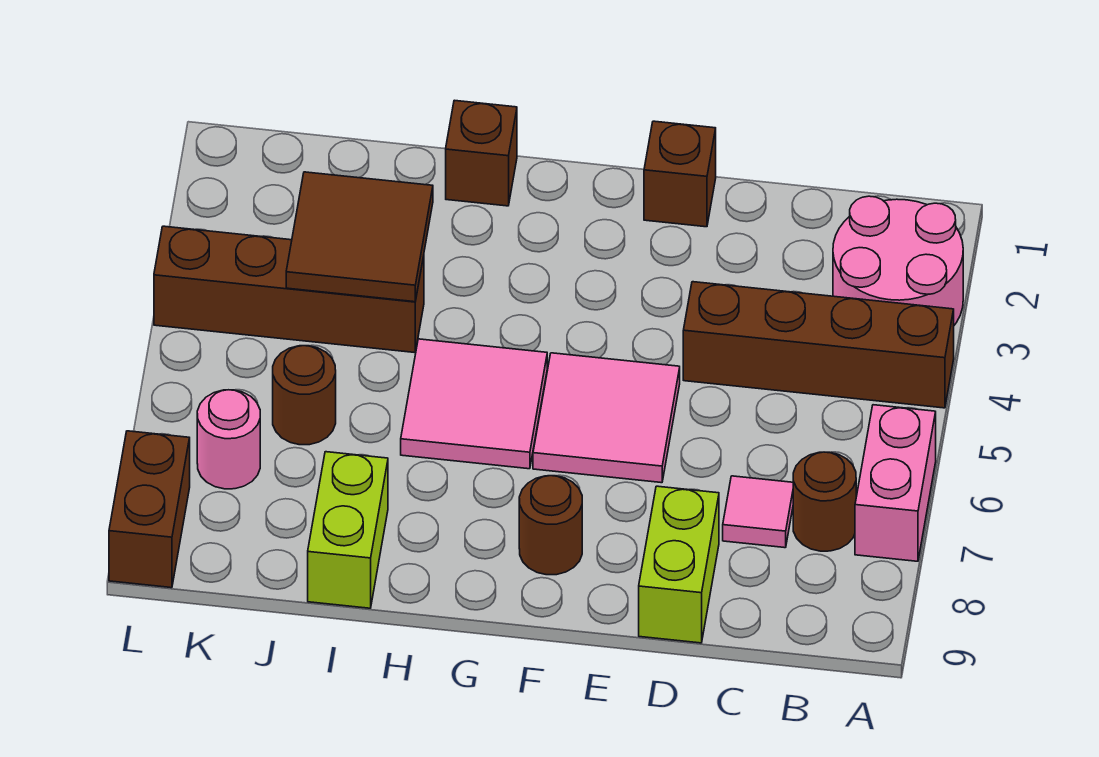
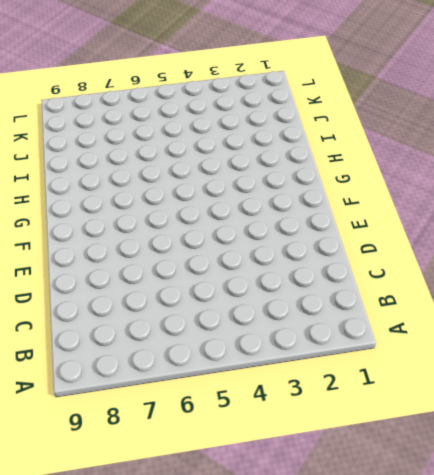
none -> pink round brick A2:B3 level 1
none -> brown brick A4:D4 level 1
none -> pink brick A6:A7 level 1

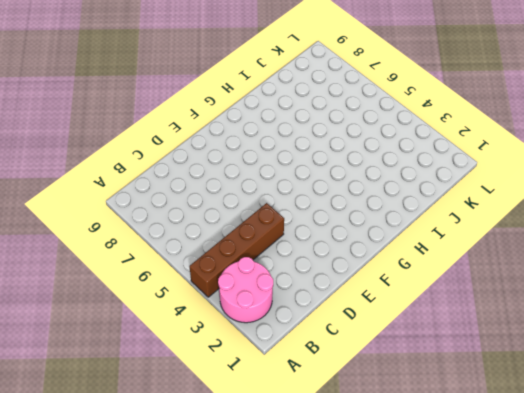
none -> pink brick A6:A7 level 1
none -> brown round brick B7 level 1
none -> pink tile C7 level 1

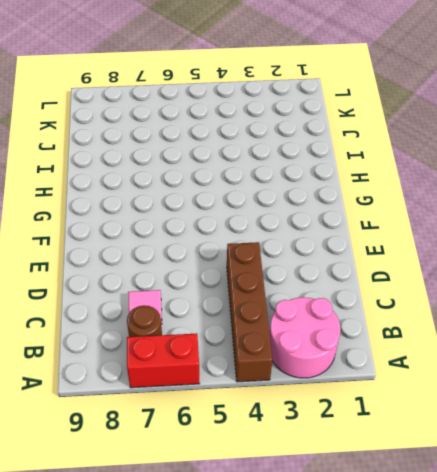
red brick A6:A7 level 1 -> pink brick A6:A7 level 1
none -> lime brick D8:D9 level 1
none -> brown brick E1 level 1
none -> pink tile E5:F6 level 1

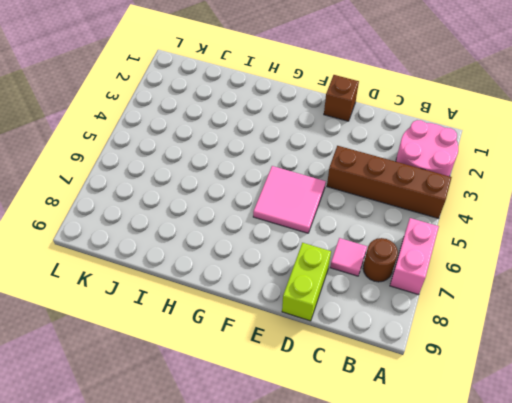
none -> brown round brick F8 level 1
none -> pink tile G5:H6 level 1
none -> brown brick H1 level 1

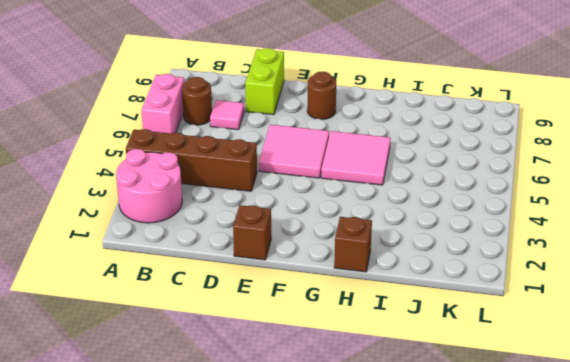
none -> brown brick I4:L4 level 1
none -> lime brick I8:I9 level 1
none -> brown round brick J6 level 1

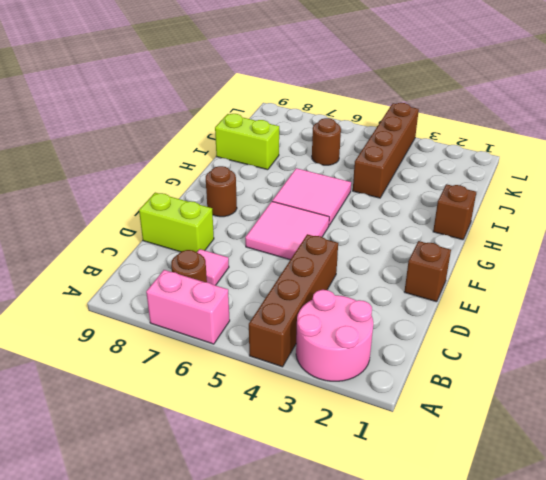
none -> pink round brick K7 level 1
none -> brown brick L8:L9 level 1
none -> brown tile I3:J4 level 2

